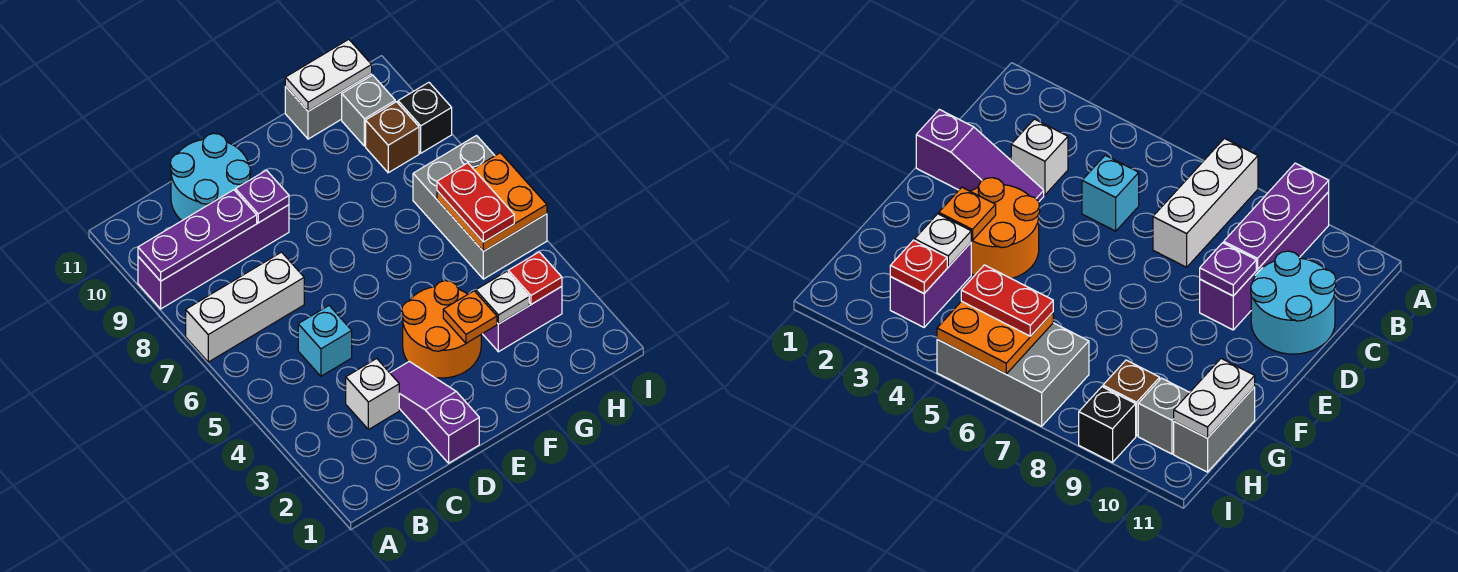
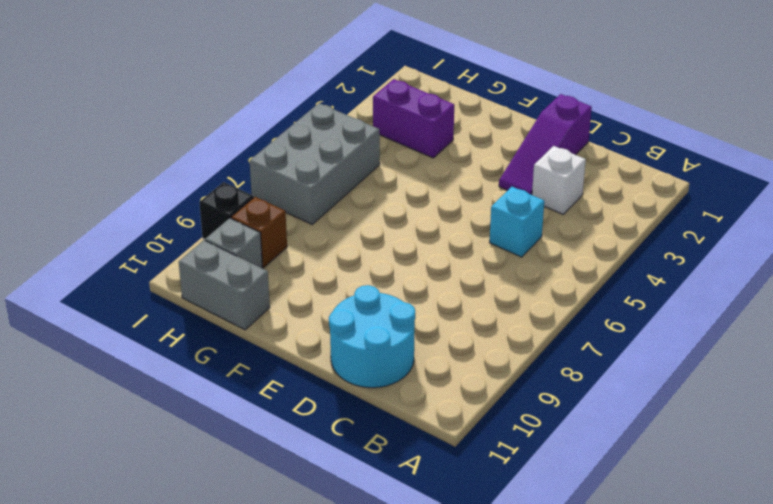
none -> white brick A7:C7 level 1
none -> purple brick A9:D9 level 1
none -> orange round brick E3:F4 level 1

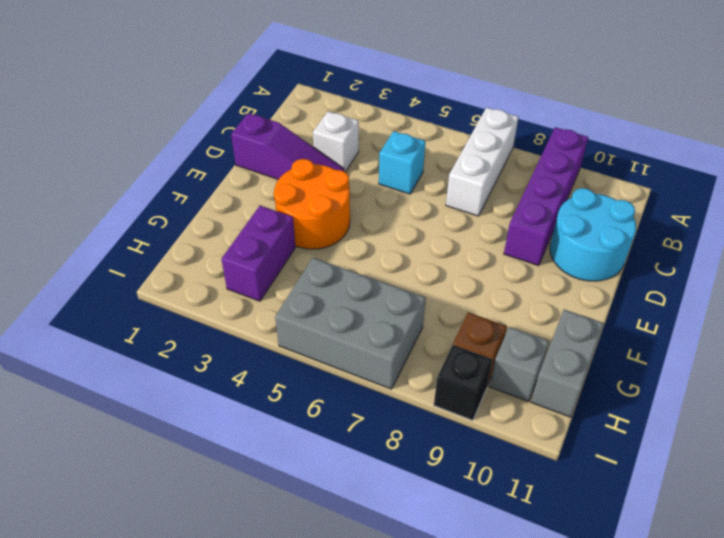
none -> purple plate A9:C9 level 2
none -> purple plate D9 level 2
none -> orange plate F3 level 2

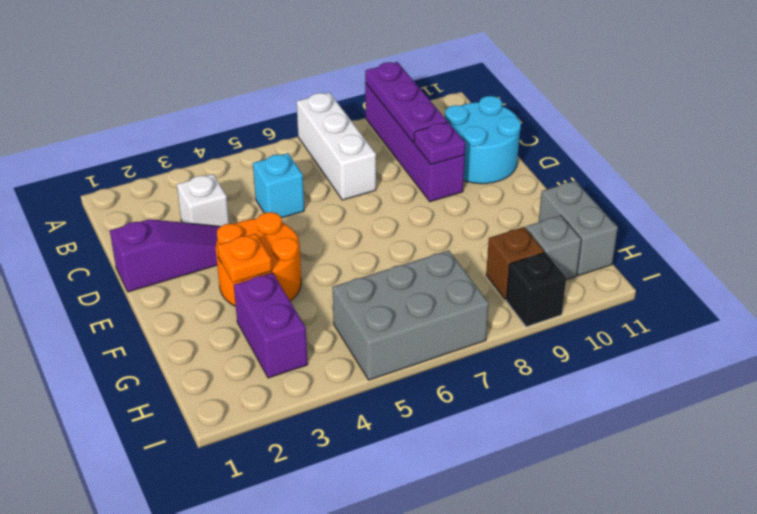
none -> white plate G3 level 2
none -> white plate G11:H11 level 2
none -> red plate H3 level 2

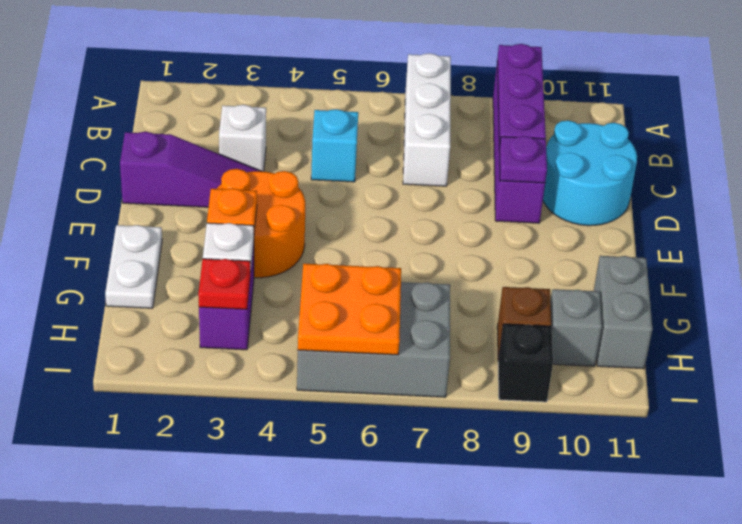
white plate F1:G1 level 1 -> white plate G11:H11 level 2
none -> red plate H5:H6 level 3

